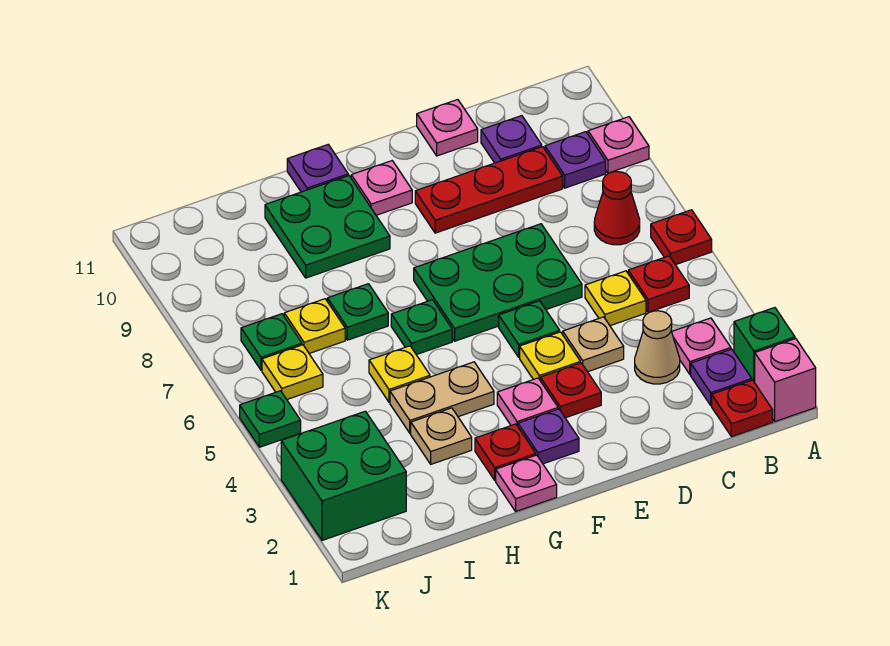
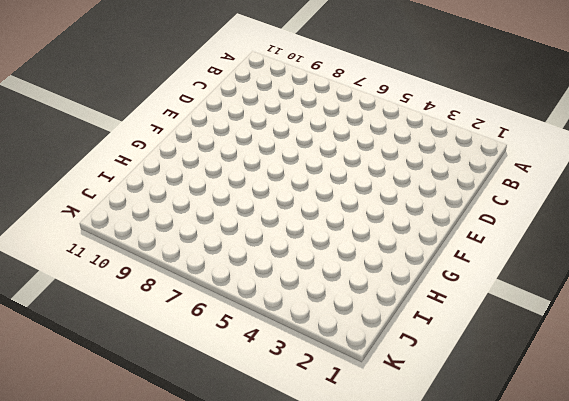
none -> pink brick A1 level 1
none -> green brick A2 level 1
none -> red plate A6 level 1
none -> pink plate A9 level 1

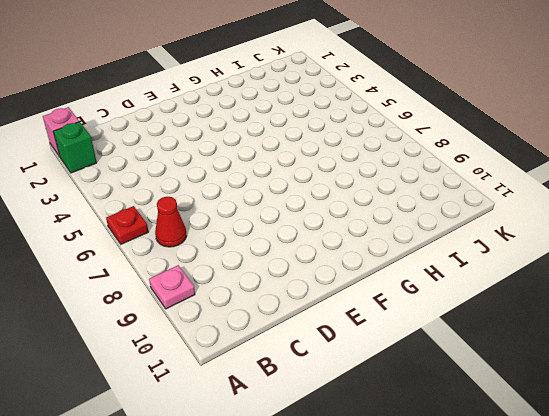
none -> red plate B1 level 1
none -> purple plate B2 level 1
none -> pink plate B3 level 1
none -> red plate B5 level 1

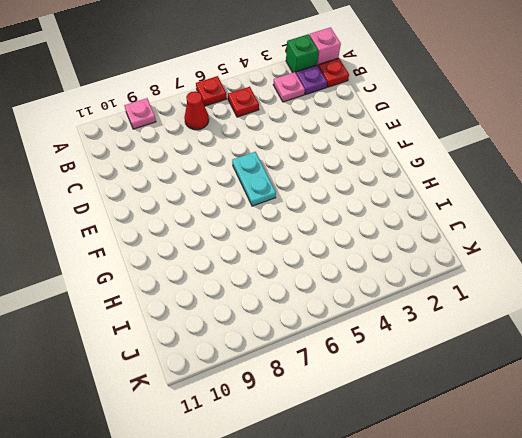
cyan plate E6:F6 level 1 -> green plate D6:F7 level 1
none -> purple plate B9 level 1
none -> tan cone C3 level 1
none -> yellow plate C5 level 1
none -> red plate C9:E9 level 1

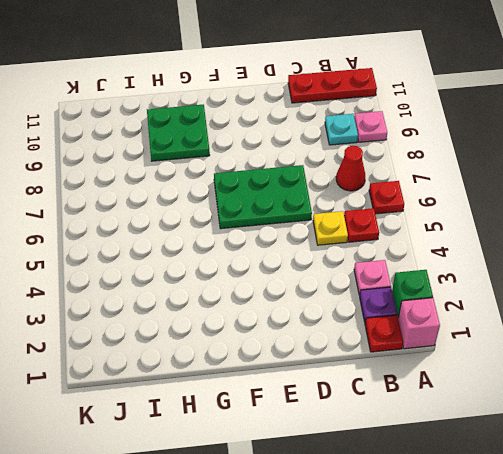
red plate A11:C11 level 1 -> red plate C9:E9 level 1
cyan plate B9 level 1 -> purple plate B9 level 1
none -> tan cone C3 level 1
none -> purple plate C10 level 1
none -> tan plate D4 level 1
none -> pink plate D11 level 1

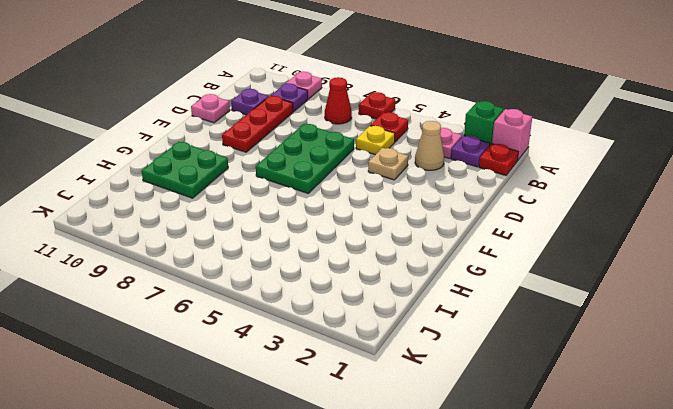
none -> red plate E3 level 1
none -> yellow plate E4 level 1
none -> green plate E5 level 1
none -> purple plate F2 level 1

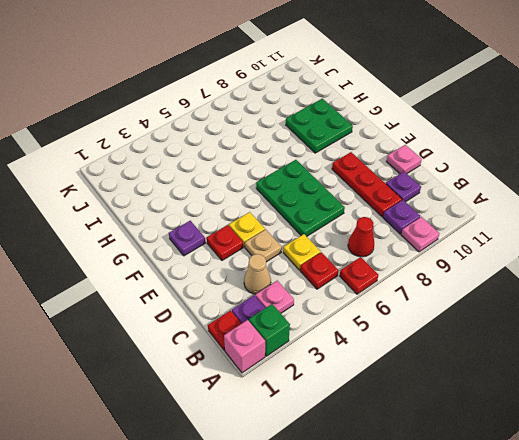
none -> green plate E5 level 1
none -> pink plate F3 level 1
none -> pink plate F10 level 1
none -> pink plate G1 level 1

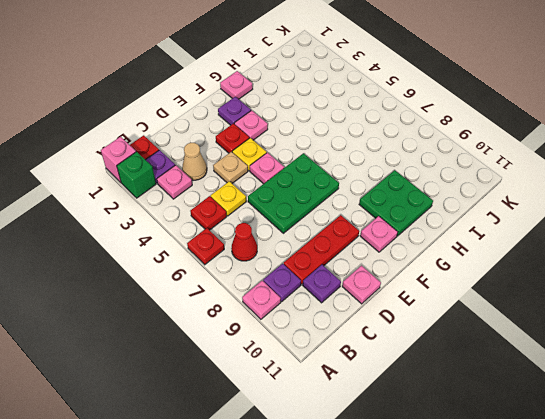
pink plate E5 level 1 -> green plate E5 level 1
none -> red plate G2 level 1
none -> tan plate G4:H4 level 1
none -> green plate G6 level 1
none -> purple plate G11 level 1

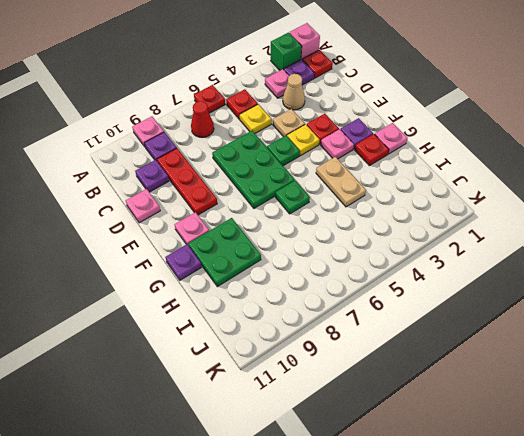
none -> tan plate H3 level 1
none -> yellow plate H5 level 1
none -> green plate H7 level 1
none -> yellow plate I7 level 1

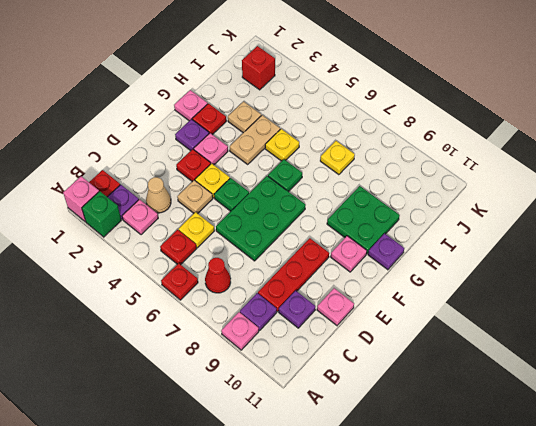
red brick J2 level 1 -> green brick J2:K3 level 1
none -> green plate H7 level 1
none -> yellow plate J6 level 1
none -> green plate J7 level 1
none -> green plate K5 level 1

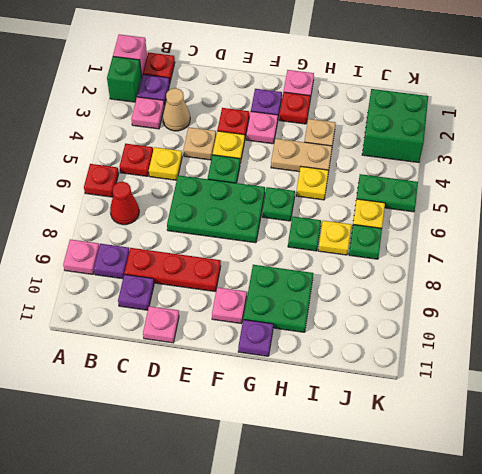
green plate J5:K5 level 1 -> green plate K5 level 1

